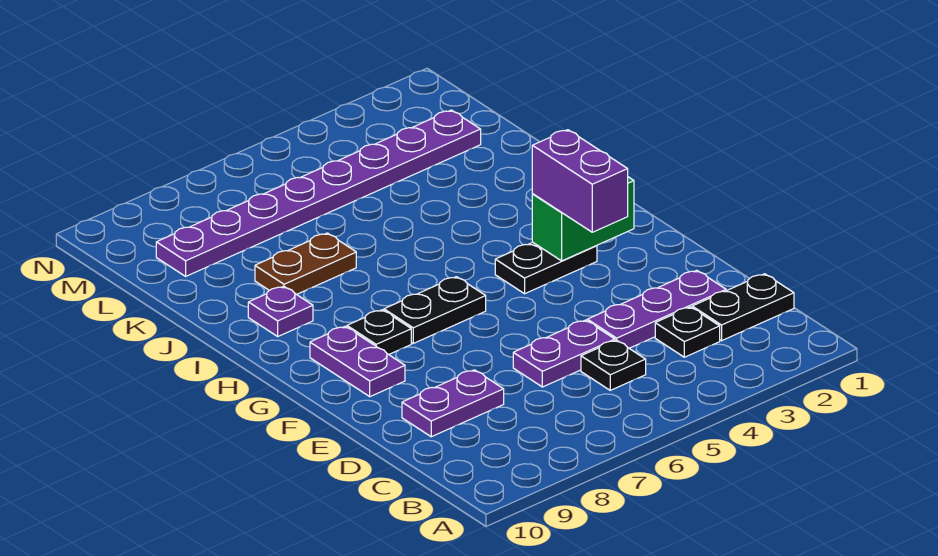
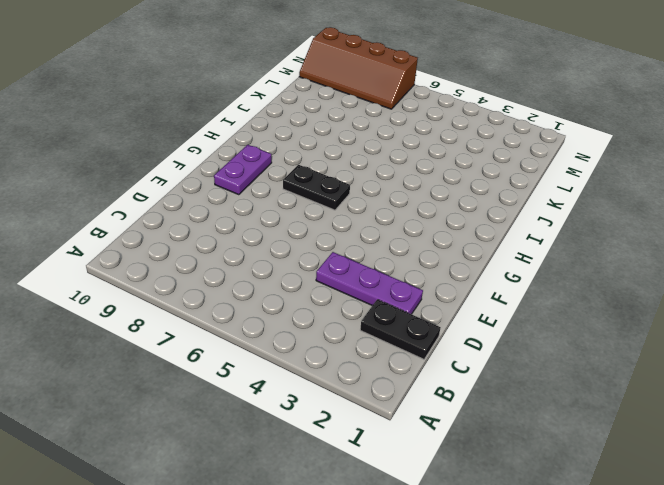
brown slope M7:N10 level 1 top N -> none
none -> black plate C3 level 1
none -> black plate C5 level 1
none -> purple plate D5:D6 level 1

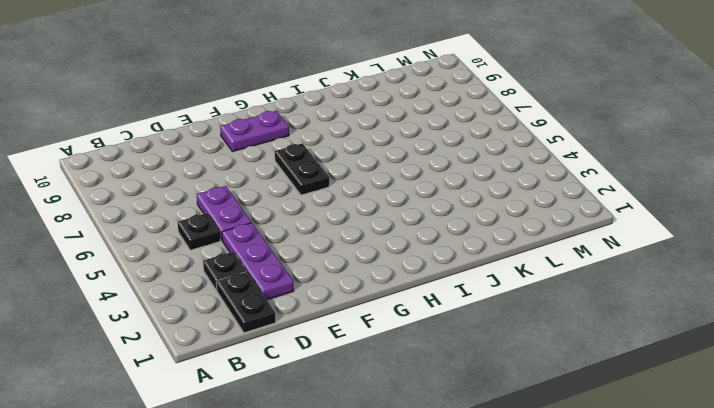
none -> purple plate D8:D9 level 1
none -> black plate G3:G4 level 1
none -> black plate G8 level 1

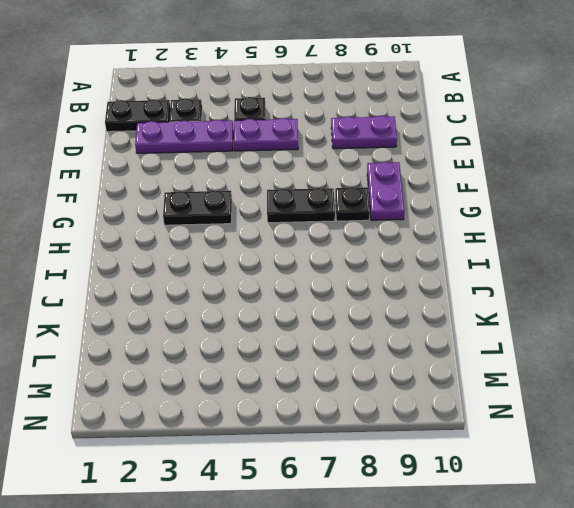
none -> purple plate I9 level 1
none -> brown plate J7:J8 level 1
none -> purple plate L2:L9 level 1

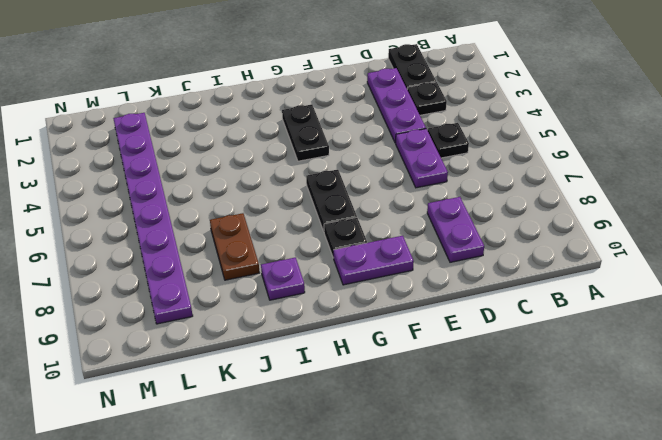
none -> green brick G2:G3 level 2
none -> purple brick F3:G3 level 3

